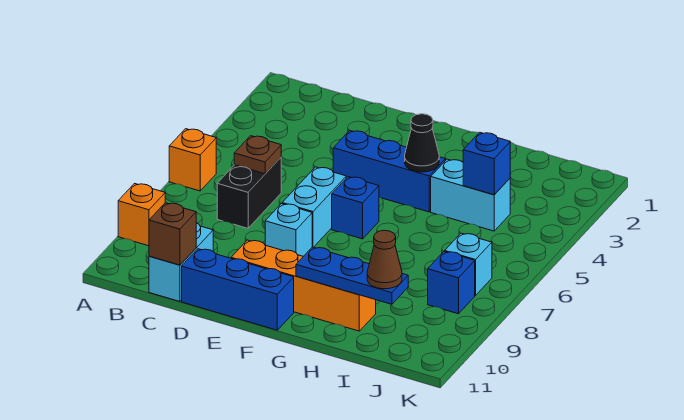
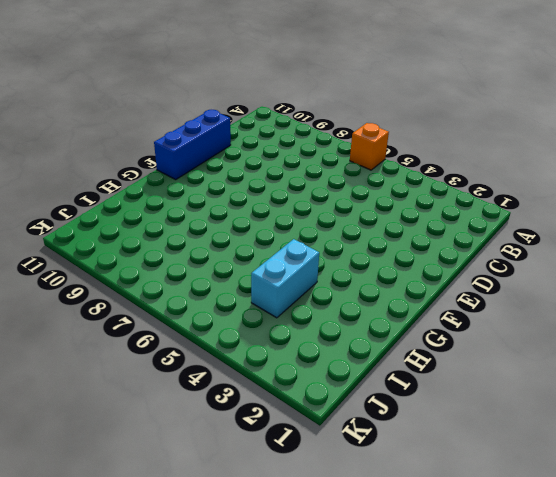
none -> orange brick A9 level 1
none -> black brick C6:C7 level 1
none -> cyan brick C10:C11 level 1

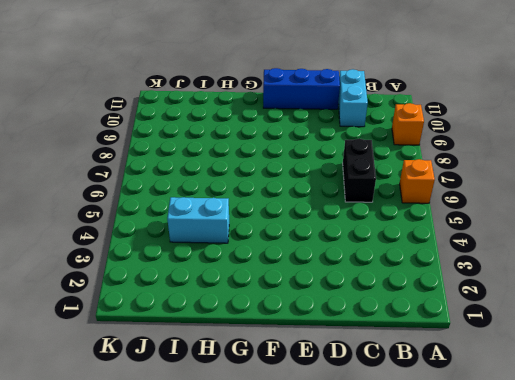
none -> blue brick E4:G4 level 1
none -> cyan brick E6:E7 level 1
none -> cyan brick E8 level 1

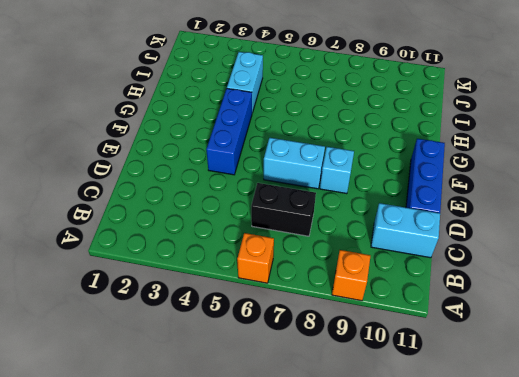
none -> orange brick E10:H10 level 1
none -> blue brick F6 level 1
none -> cyan brick J7 level 1

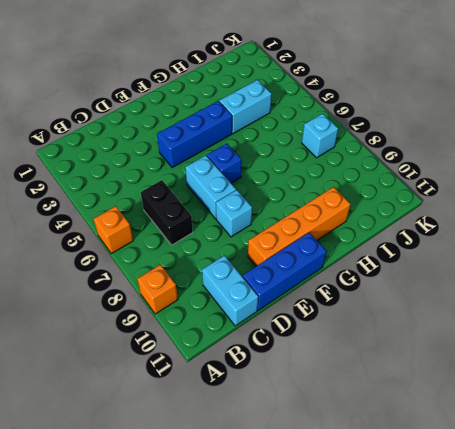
none -> blue brick J8 level 1
none -> brown plate C6 level 2
none -> brown brick C11 level 2

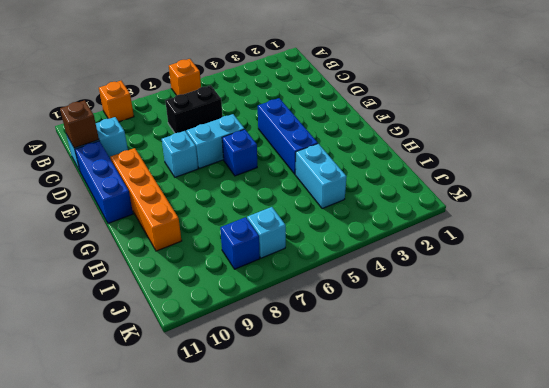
none -> brown plate C6 level 2
none -> black cone G4 level 2
none -> blue plate G10:I10 level 2

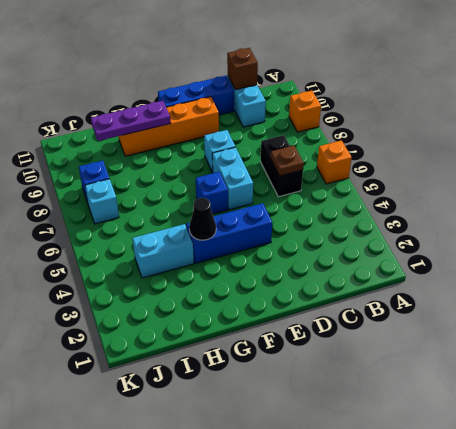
purple plate G10:I10 level 2 -> blue plate G10:I10 level 2
none -> blue brick I4 level 2
none -> brown cone I10 level 3

